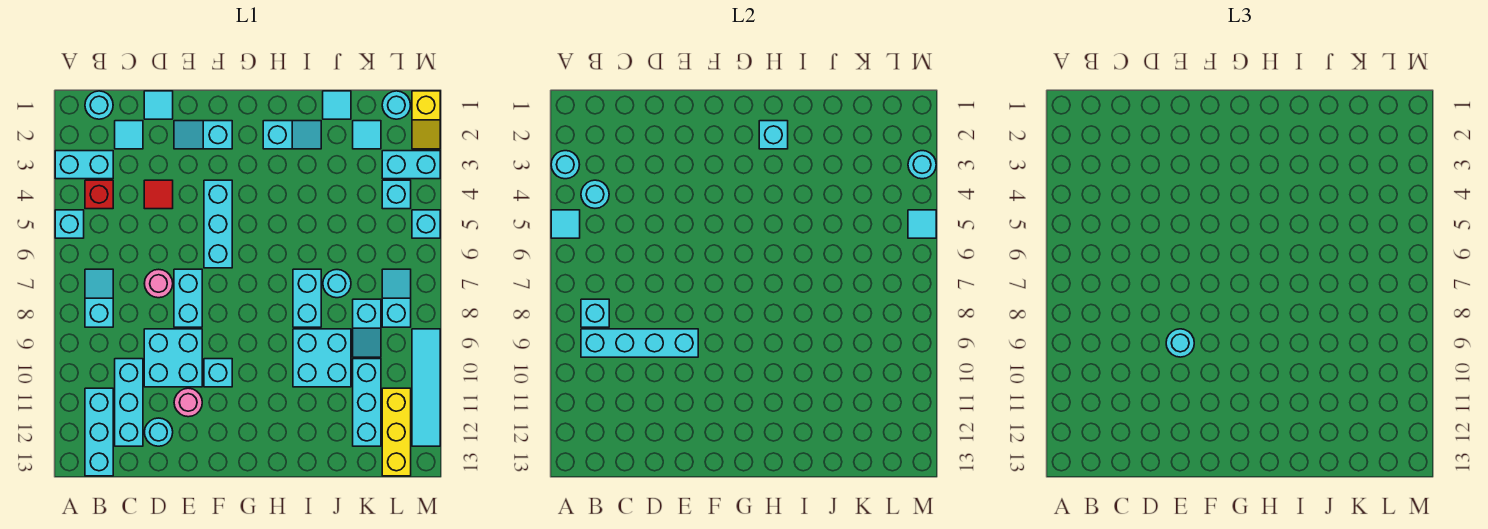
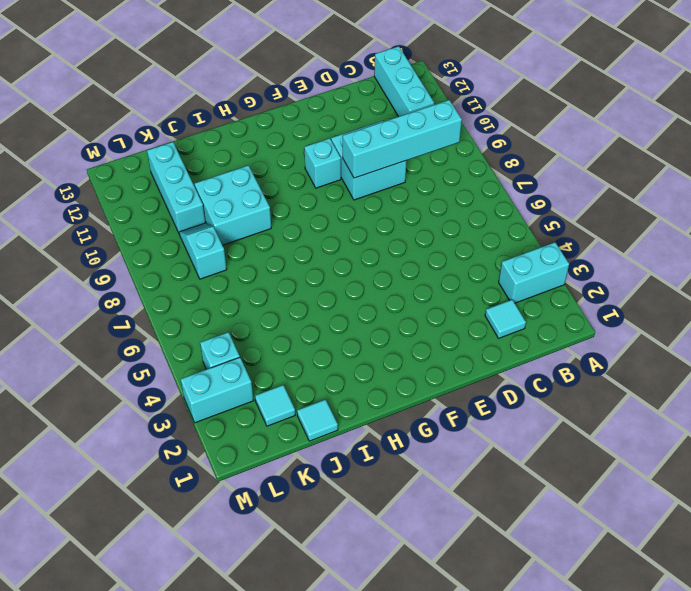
none -> cyan brick A5 level 1
none -> cyan round brick B1 level 1
none -> red brick B4 level 1
none -> cyan slope B7:B8 level 1 top 8

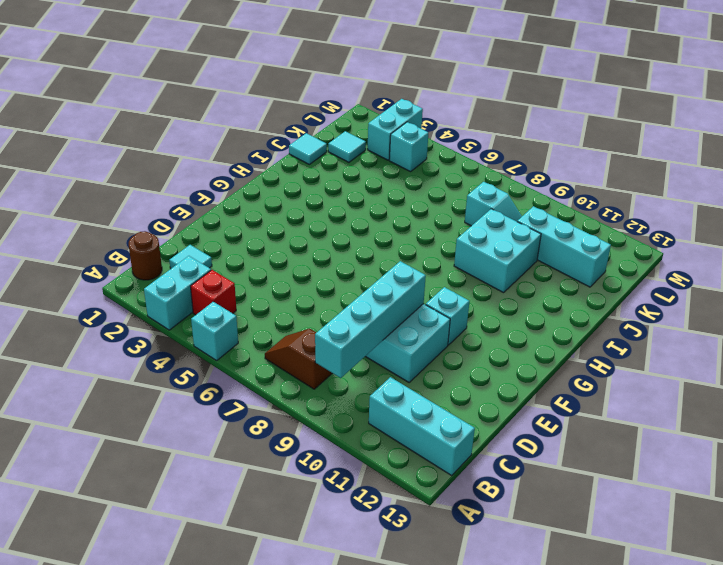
brown round brick B1 level 1 -> cyan round brick B1 level 1
brown slope B7:B8 level 1 top 8 -> cyan slope B7:B8 level 1 top 8
none -> cyan brick C10:C12 level 1
none -> cyan tile D1 level 1
none -> red tile D4 level 1
none -> pink round brick D7 level 1

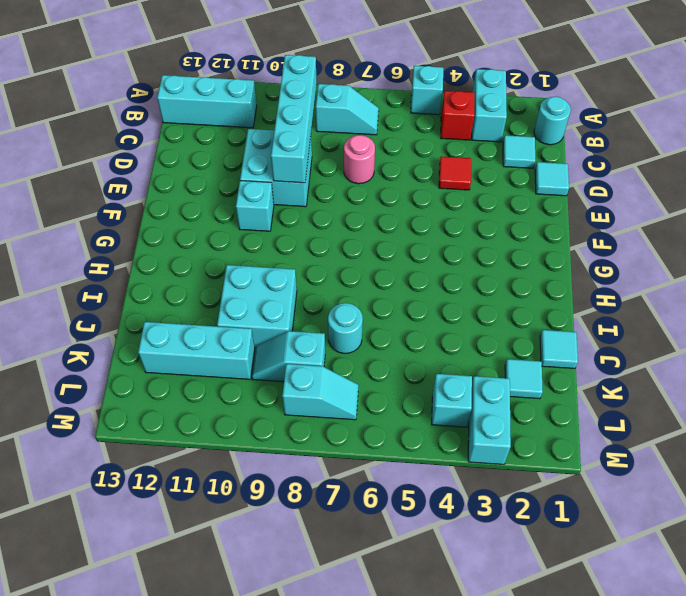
none -> cyan brick C10:C12 level 1
none -> cyan round brick D12 level 1
none -> cyan slope E2:F2 level 1 top F
none -> cyan brick E7:E8 level 1

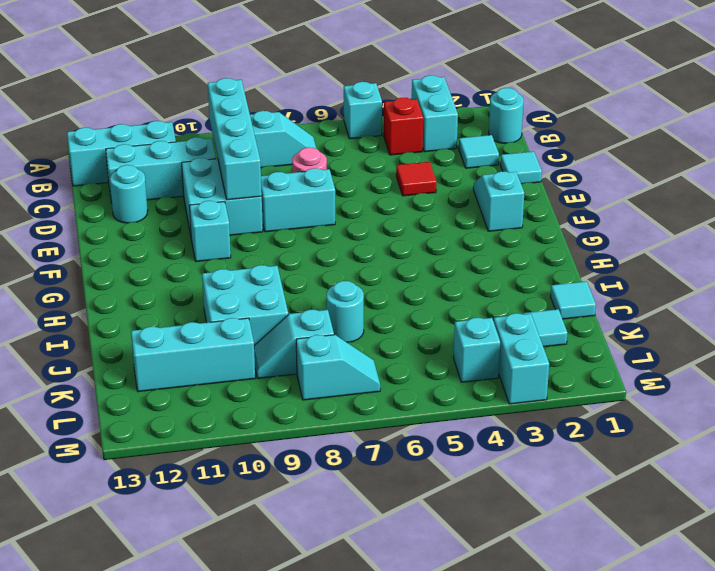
none -> pink round brick E11 level 1
none -> cyan brick F4:F6 level 1
none -> cyan slope H2:I2 level 1 top H
none -> cyan brick I7:I8 level 1

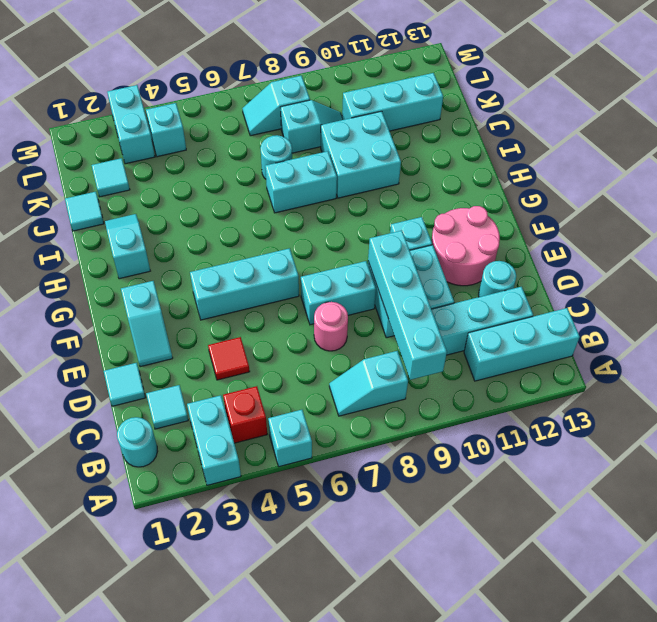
pink round brick E11:F12 level 1 -> pink round brick E11 level 1
none -> cyan round brick L1 level 1
none -> yellow brick L11:L13 level 1
none -> yellow slope M1:M2 level 1 top 1
none -> cyan brick M5 level 1

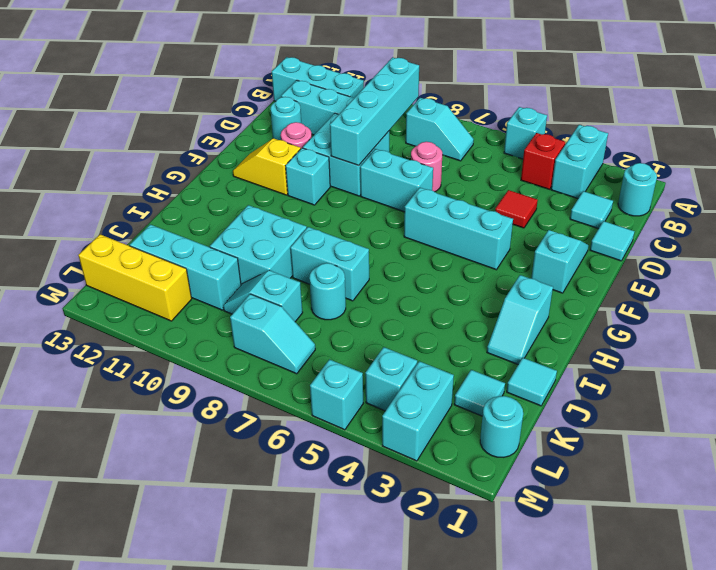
yellow slope F11:F12 level 1 top 11 -> yellow slope M1:M2 level 1 top 1
none -> cyan tile M9:M12 level 1
none -> cyan round brick A3 level 2
none -> cyan tile A5 level 2
none -> cyan round brick B4 level 2

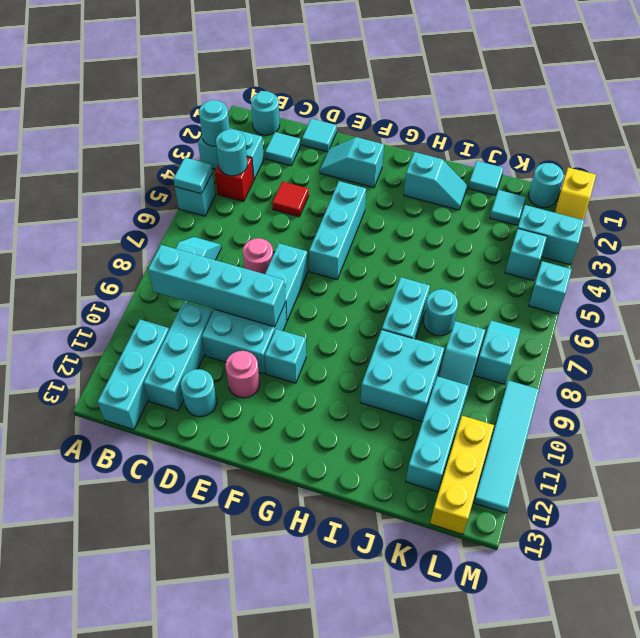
none -> cyan brick B8 level 2
none -> cyan brick H2 level 2
none -> cyan round brick M3 level 2
none -> cyan tile M5 level 2

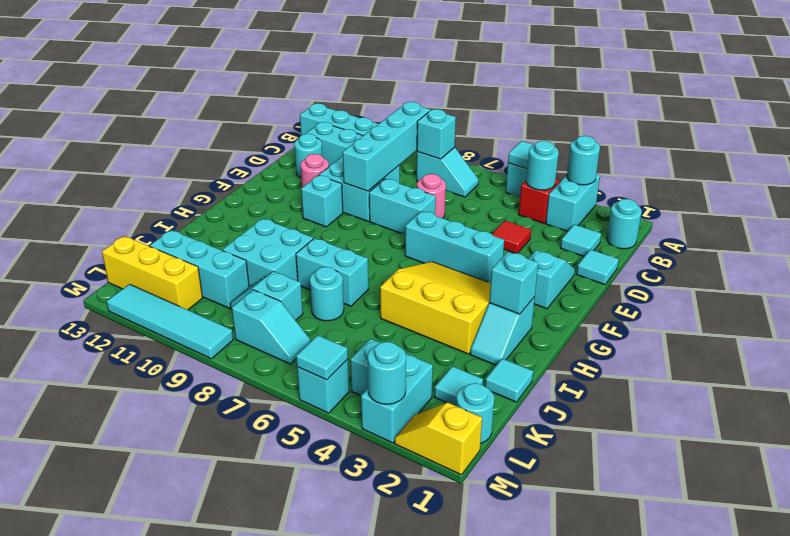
yellow slope G3:I5 level 1 top I -> none
none -> cyan round brick E9 level 3

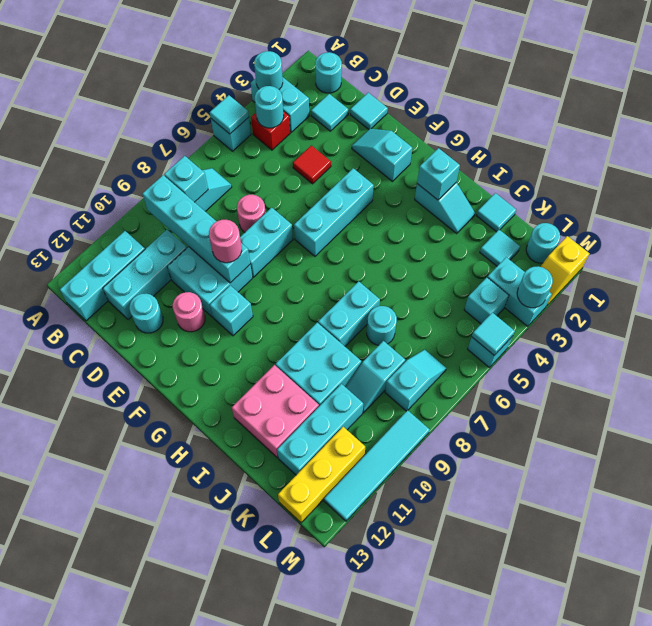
pink round brick E9 level 3 -> cyan round brick E9 level 3
pink brick I11:J12 level 1 -> none

